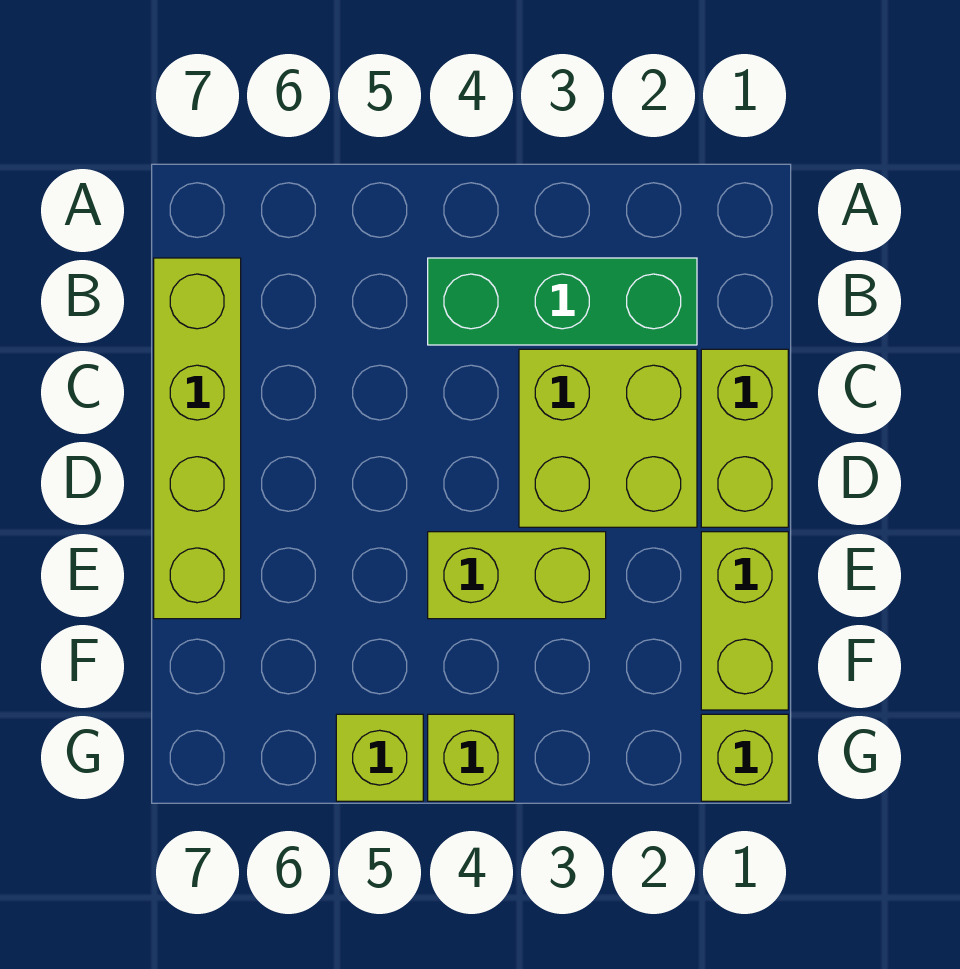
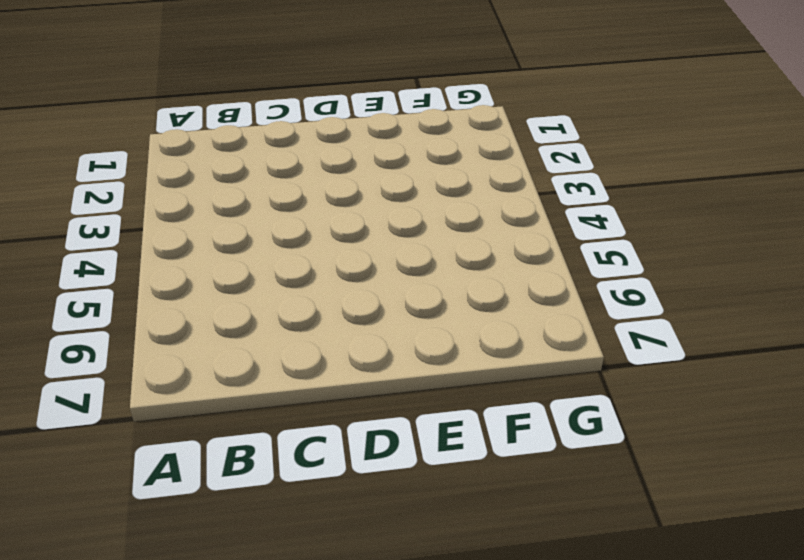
none -> green brick B2:B4 level 1
none -> lime brick B7:E7 level 1

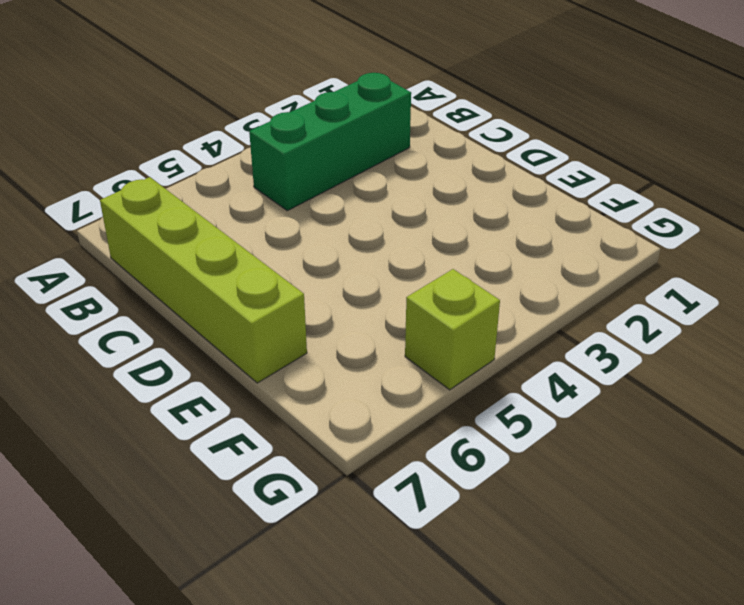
none -> lime brick C1:D1 level 1
none -> lime brick C2:D3 level 1

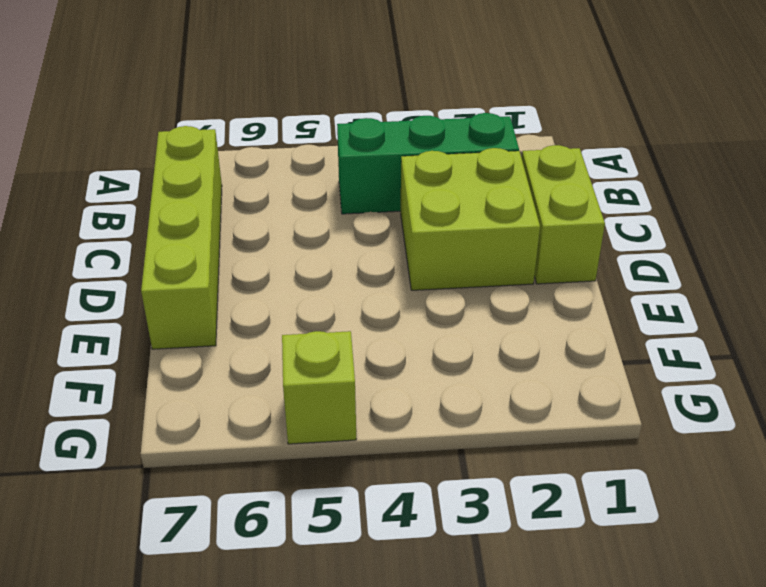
none -> lime brick E1:F1 level 1
none -> lime brick E3:E4 level 1

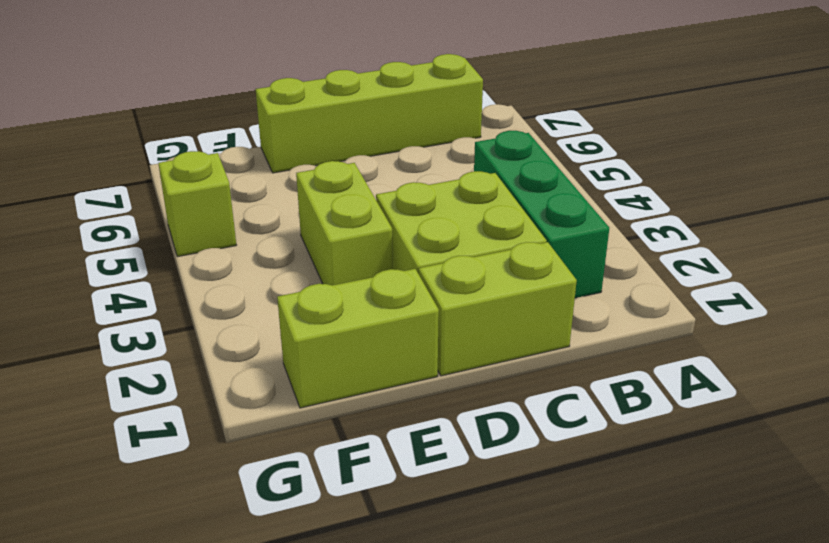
none -> lime brick G1 level 1
none -> lime brick G4 level 1

